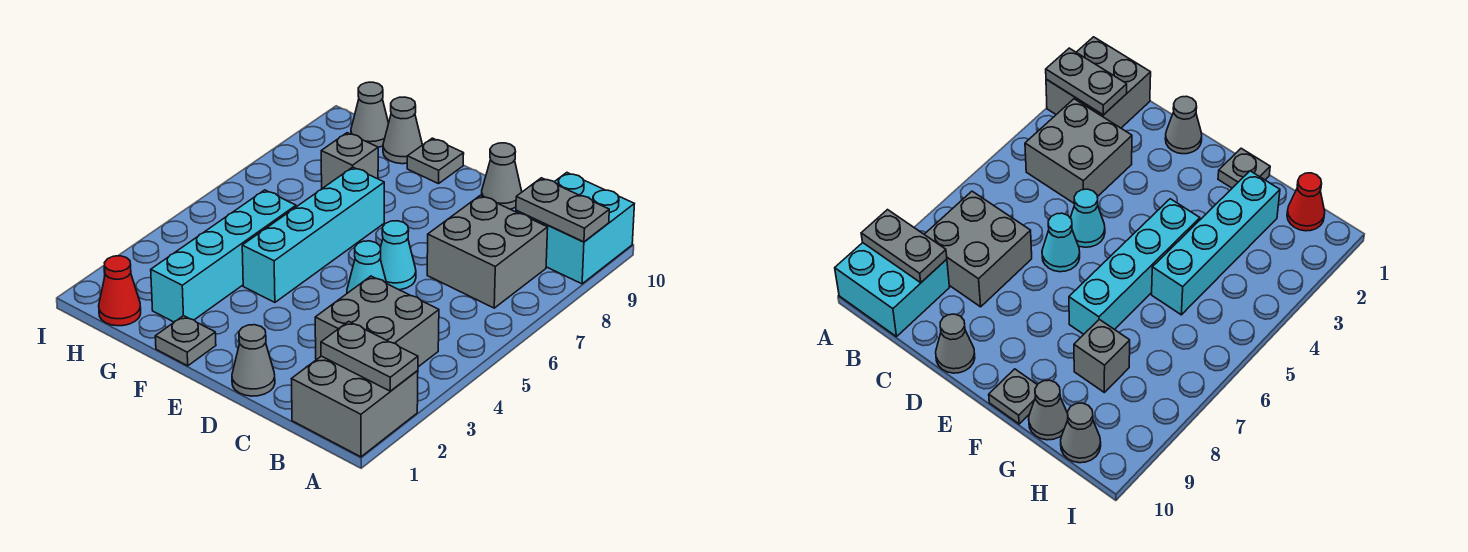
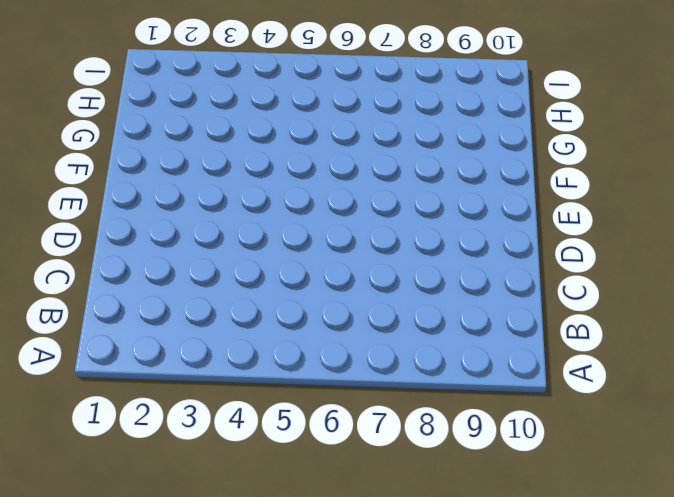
none -> grey brick A1:B2 level 1
none -> cyan brick A9:B10 level 1
none -> grey brick B3:C4 level 1

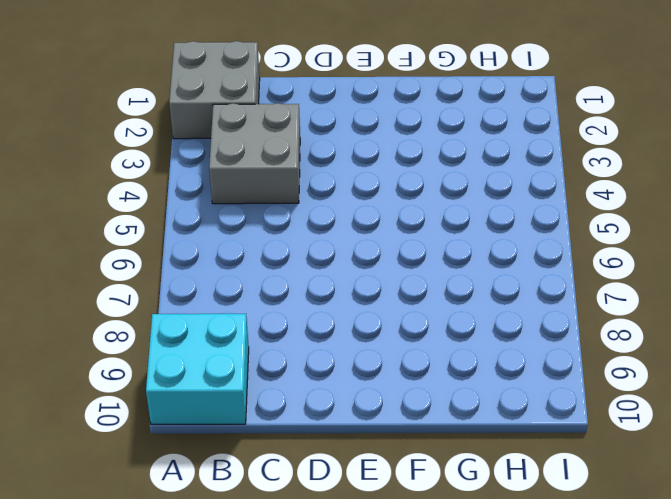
none -> grey brick B7:C8 level 1
none -> grey cone D1 level 1
none -> cyan cone D5 level 1

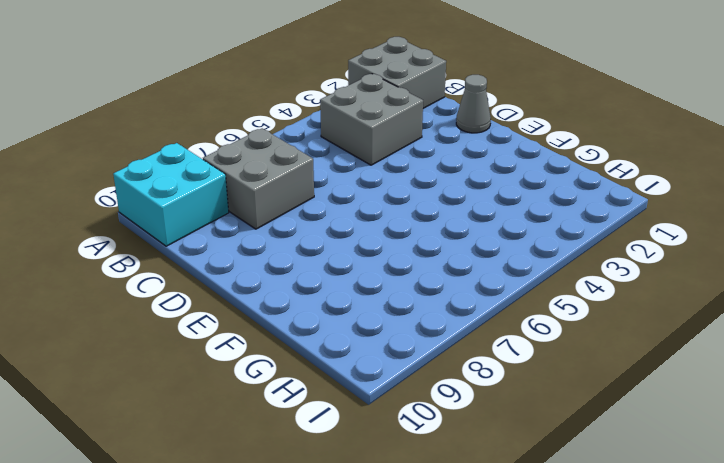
none -> cyan cone D5 level 1
none -> cyan cone D6 level 1
none -> grey cone D10 level 1

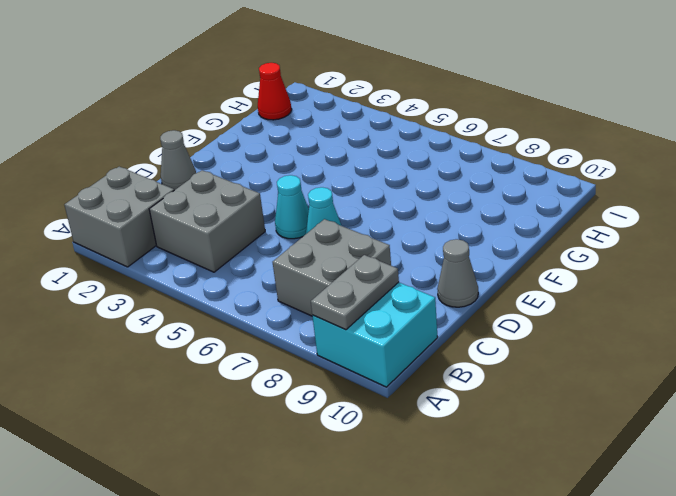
none -> grey plate F1 level 1
none -> cyan brick F4:F7 level 1
none -> grey plate F10 level 1

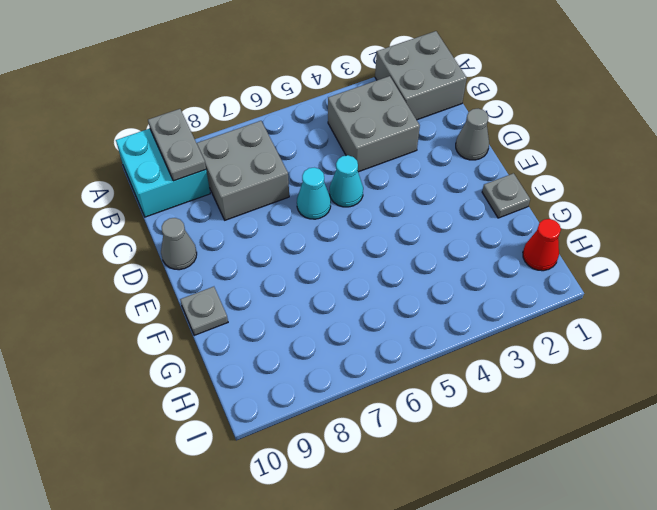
none -> cyan brick F4:F7 level 1
none -> cyan brick G2:G5 level 1
none -> grey brick G8 level 1

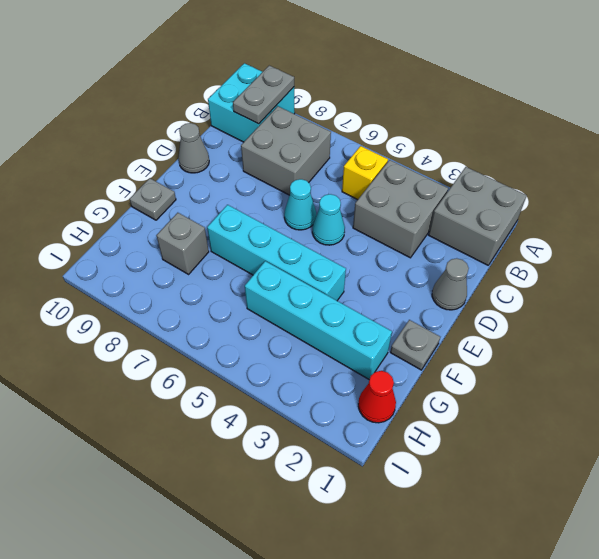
yellow brick B5 level 1 -> none
none -> grey cone G10 level 1
none -> grey cone H10 level 1
none -> grey plate A2:B2 level 2

